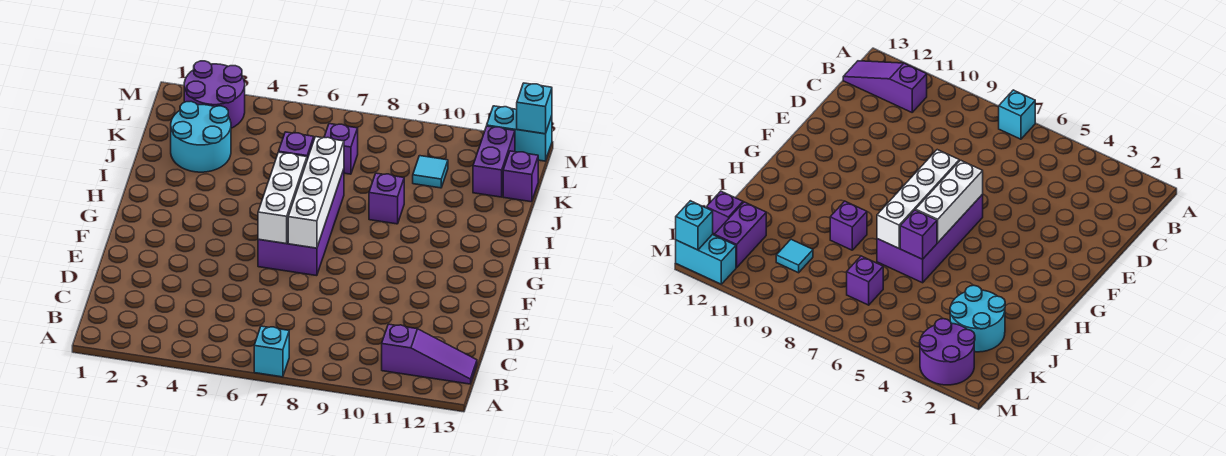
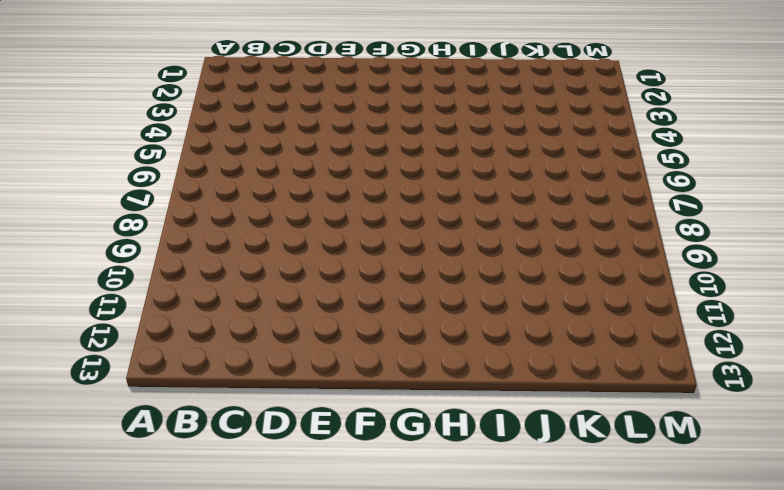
none -> cyan brick A7 level 1
none -> purple slope B11:B13 level 1 top 11
none -> purple brick F6:I7 level 1

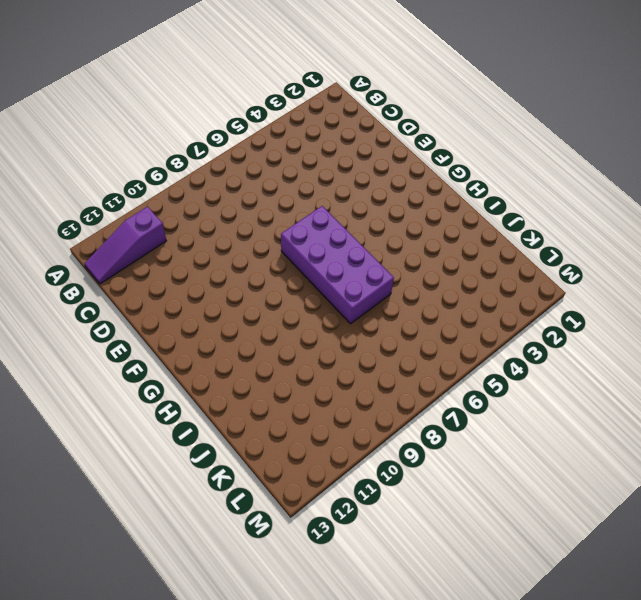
none -> cyan brick A7 level 1
none -> purple brick I9 level 1
none -> cyan round brick J2:K3 level 1

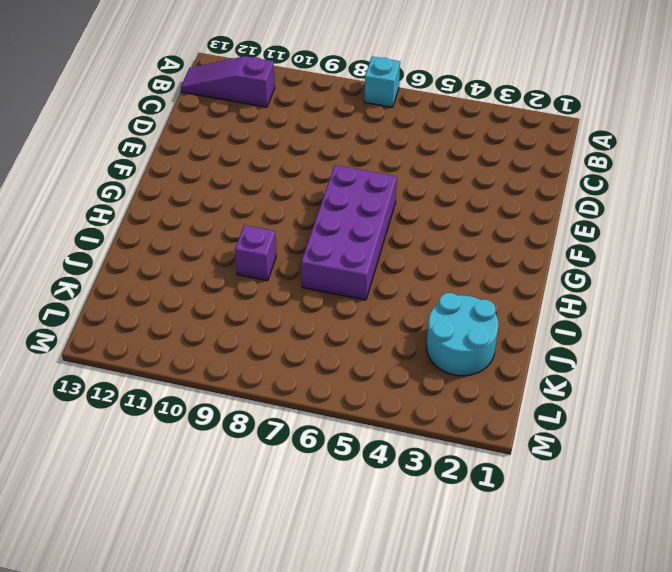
none -> purple brick K7 level 1
none -> cyan tile K10 level 1
none -> purple brick K12:L12 level 1

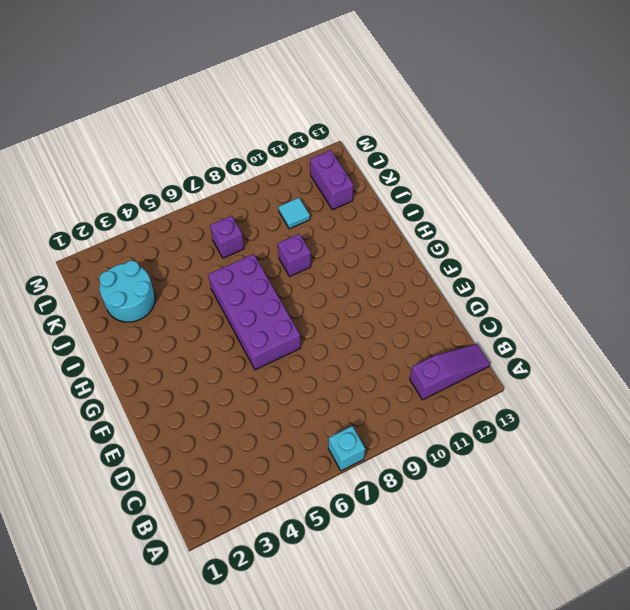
none -> purple brick K13 level 1
none -> purple round brick L2:M3 level 1
none -> cyan brick M12:M13 level 1

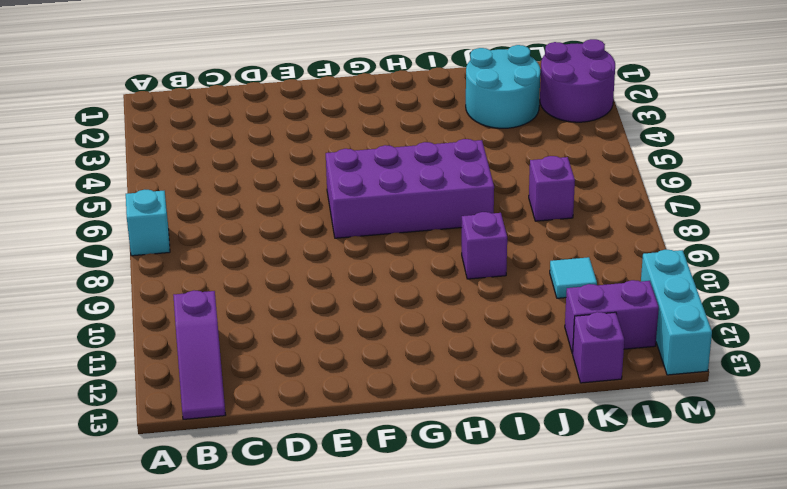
cyan brick M11:M13 level 1 -> cyan brick M12:M13 level 1
none -> white brick F6:H6 level 2
none -> white brick F7:I7 level 2
none -> purple brick I6 level 2

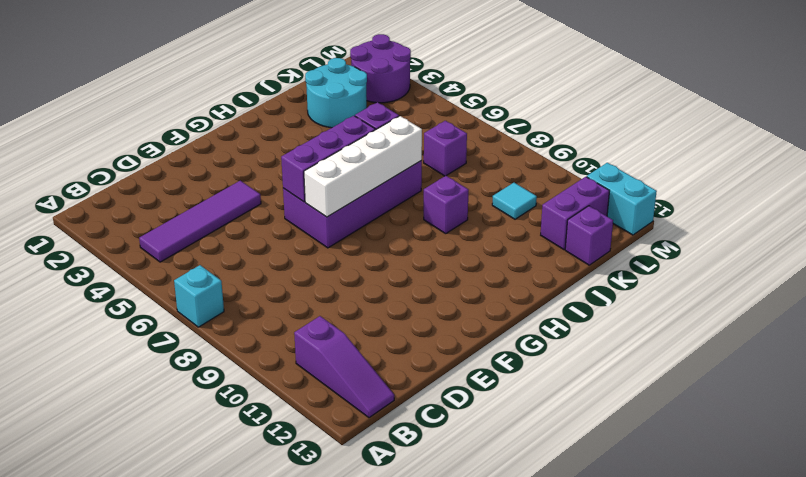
purple tile B4:E4 level 1 -> none
purple brick F6:H6 level 2 -> white brick F6:H6 level 2
none -> cyan brick M13 level 2

